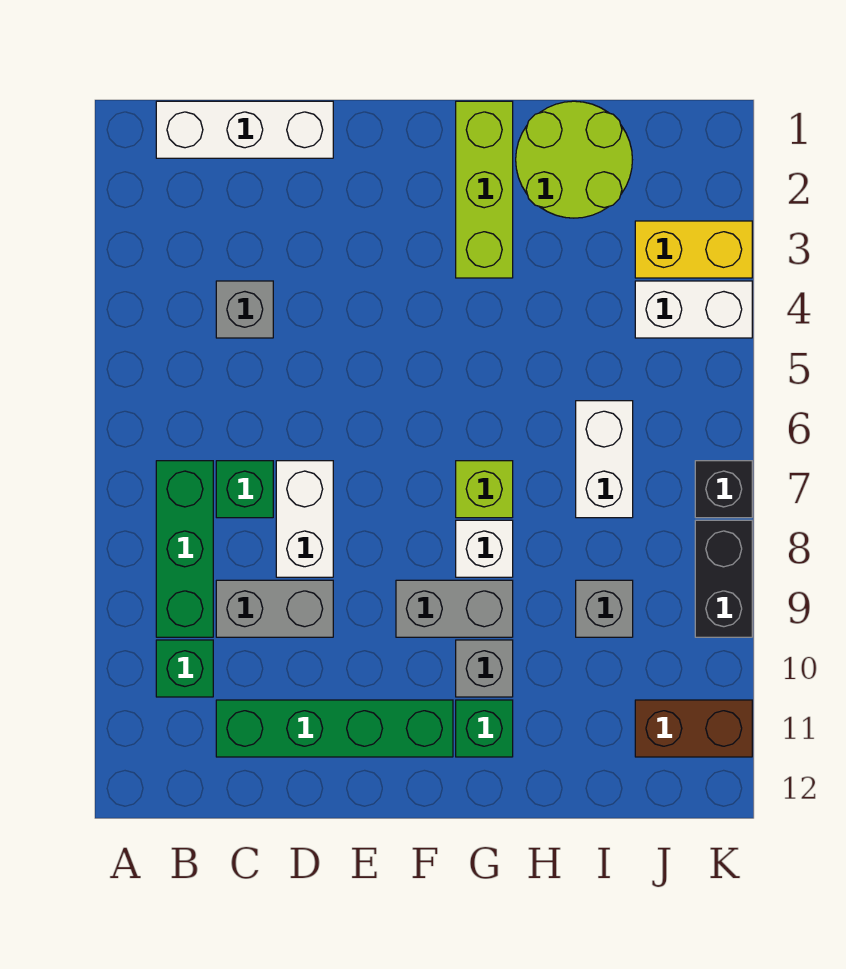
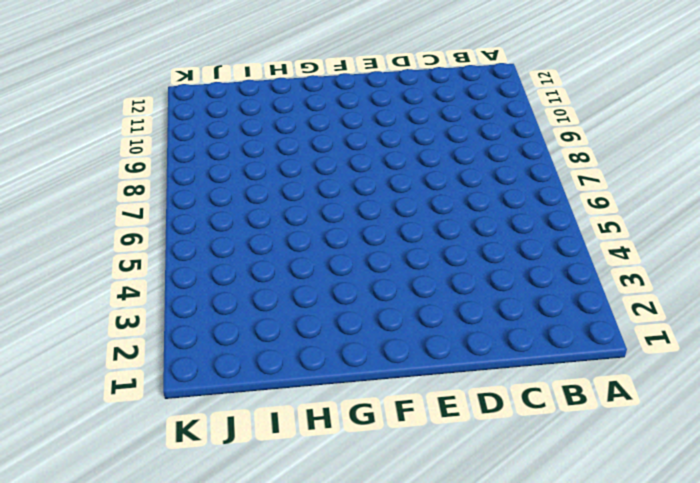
none -> white brick B1:D1 level 1
none -> green brick B7:B9 level 1
none -> green brick B10 level 1

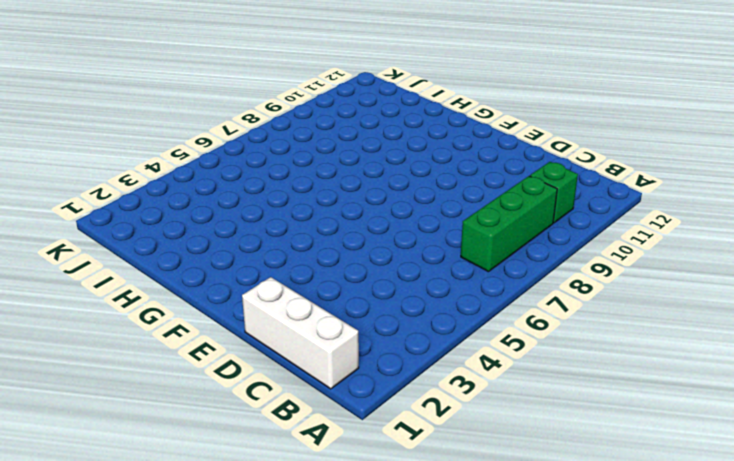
none -> grey brick C4 level 1
none -> green brick C7 level 1
none -> grey brick C9:D9 level 1

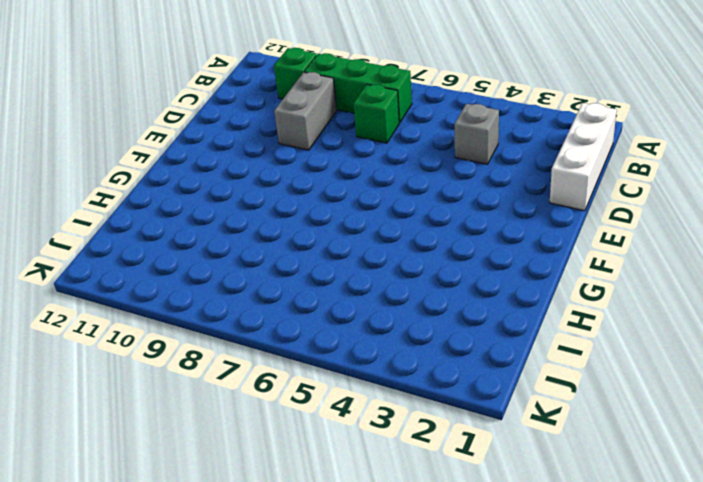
none -> green brick C11:F11 level 1
none -> white brick D7:D8 level 1
none -> grey brick F9:G9 level 1

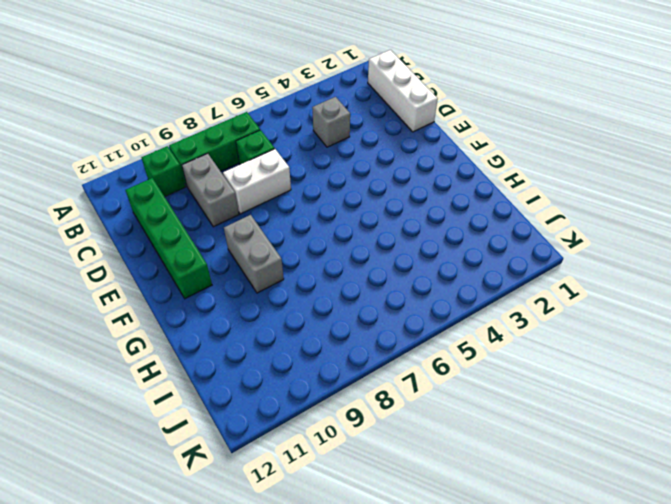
none -> lime brick G1:G3 level 1
none -> lime brick G7 level 1
none -> white brick G8 level 1

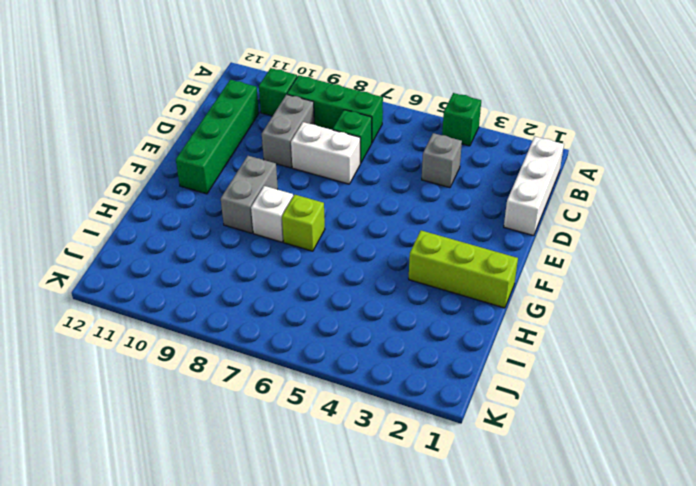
green brick A4 level 1 -> green brick G11 level 1
none -> grey brick G10 level 1
none -> lime round brick H1:I2 level 1
none -> white brick I6:I7 level 1

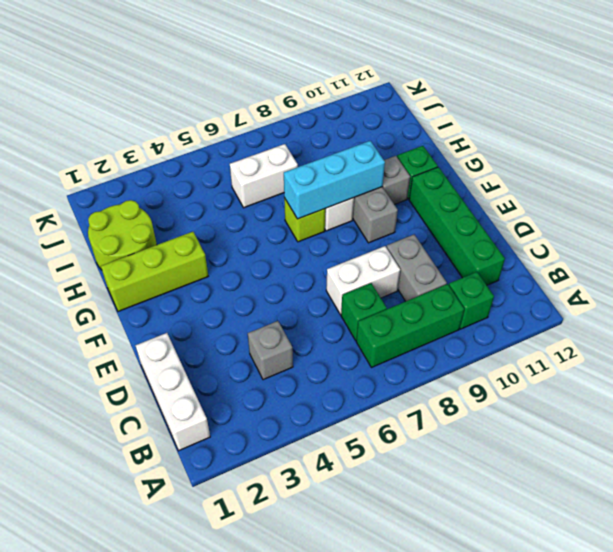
cyan brick G7:G9 level 2 -> none
none -> grey brick I9 level 1
none -> yellow brick J3:K3 level 1
none -> white brick J4:K4 level 1

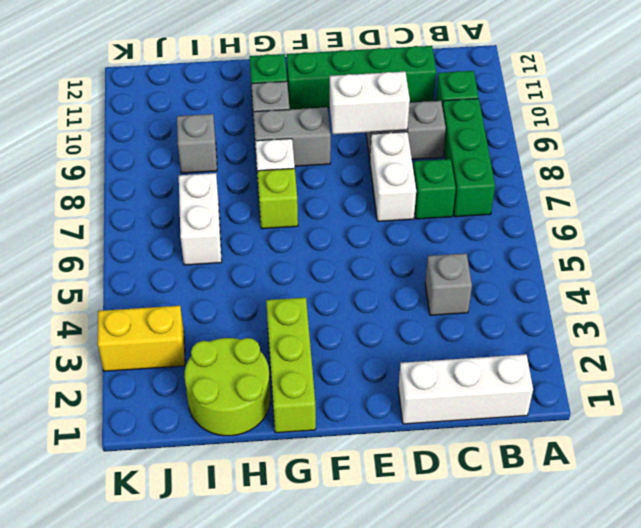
white brick D9:E9 level 2 -> white brick J4:K4 level 1
none -> brown brick J11:K11 level 1
none -> black brick K7 level 1
none -> black brick K8:K9 level 1

